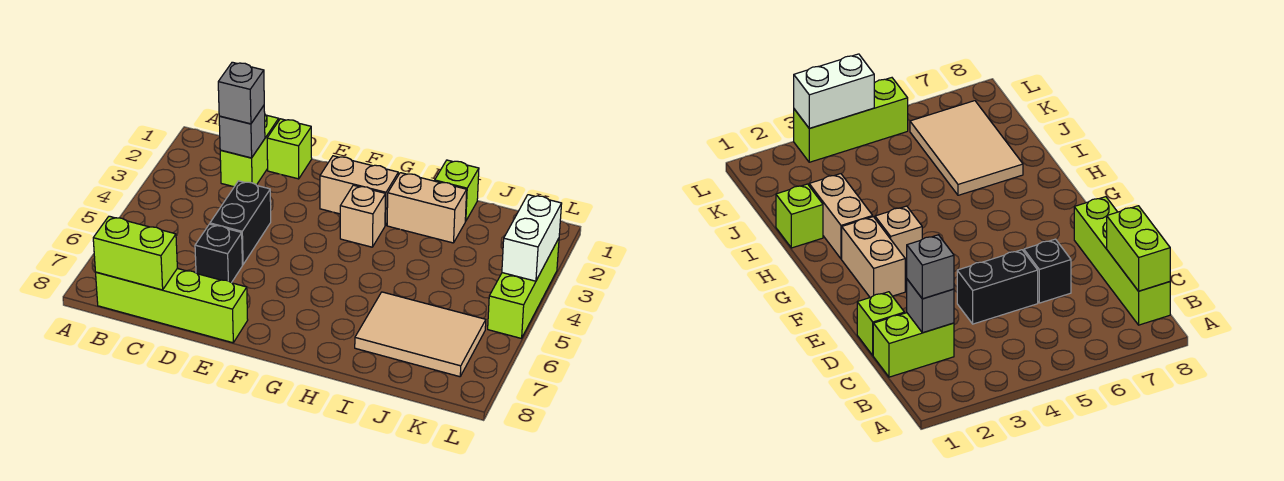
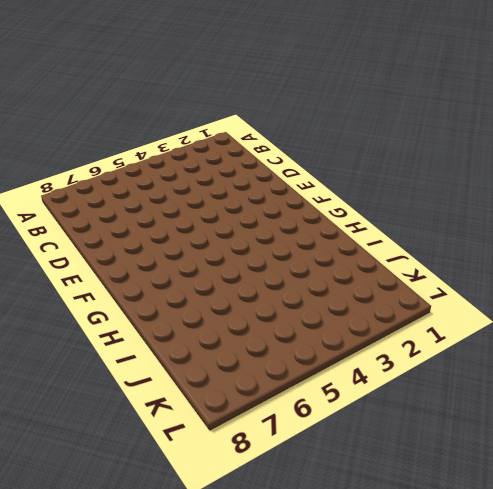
none -> lime brick B8:E8 level 1
none -> lime brick C1:C2 level 1
none -> lime brick D1 level 1

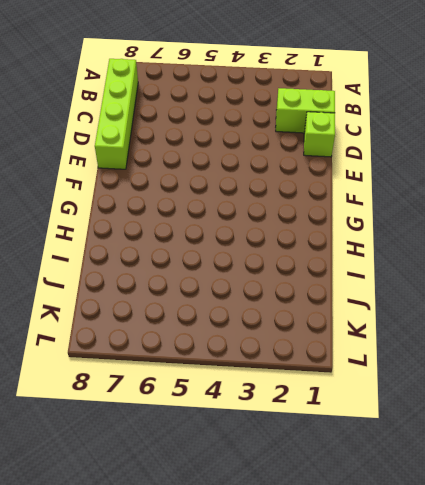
none -> black brick D4:D5 level 1
none -> black brick D6 level 1
none -> tan brick F2:G2 level 1

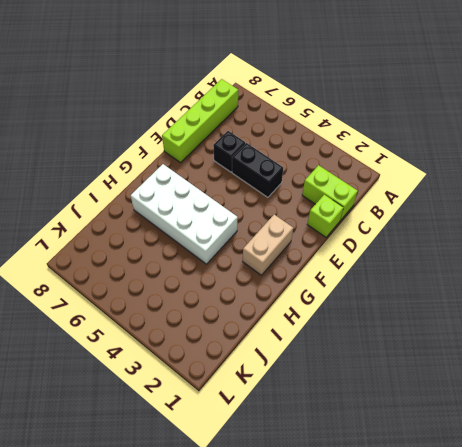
white brick G4:H7 level 1 -> none
none -> tan brick G3 level 1
none -> tan brick H2:I2 level 1
none -> lime brick I1 level 1

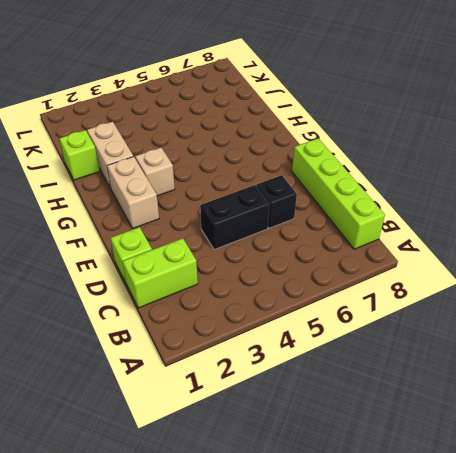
none -> tan tile I6:K7 level 1
none -> lime brick L3:L5 level 1
none -> lime brick B8:C8 level 2

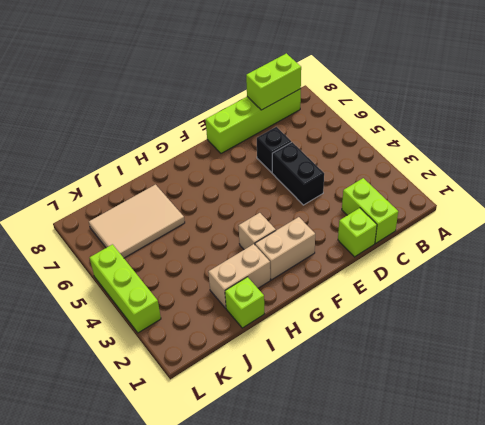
none -> grey brick C2 level 2
none -> white brick L3:L4 level 2
none -> grey brick C2 level 3

